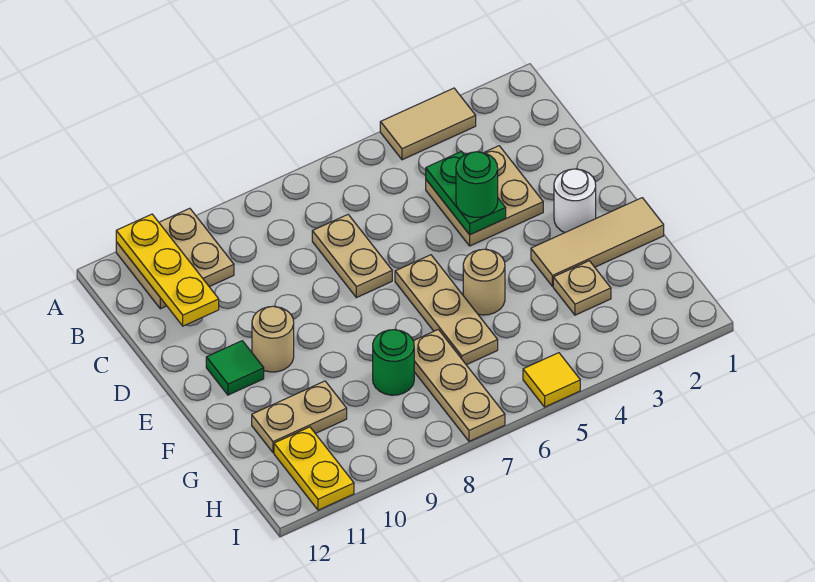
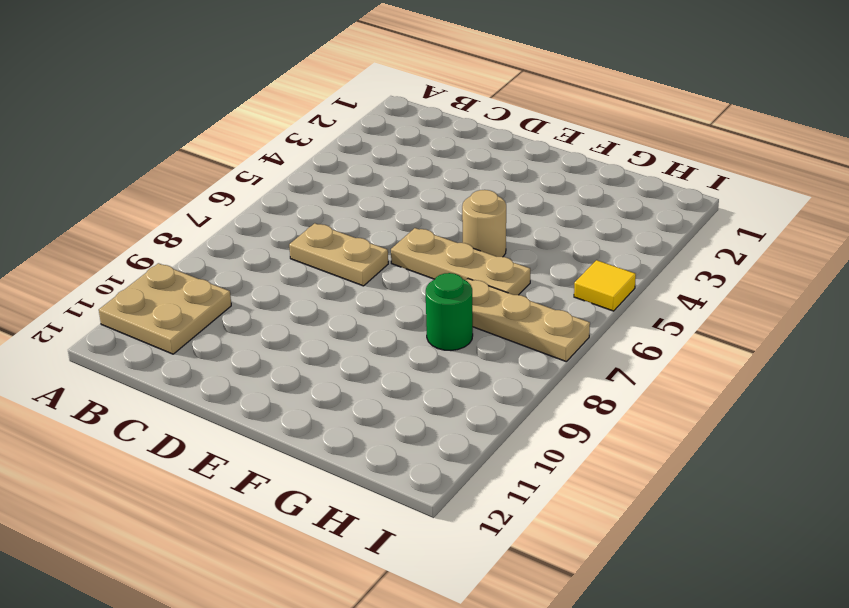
none -> tan tile A3:A4 level 1
none -> tan plate C3:D4 level 1
none -> white round brick E2 level 1

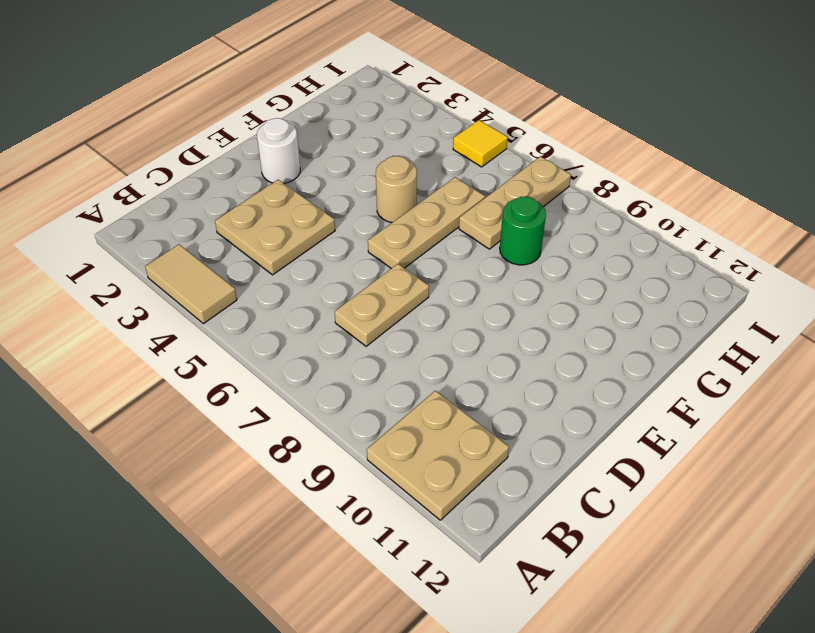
none -> tan round brick E10 level 1
none -> green tile E11 level 1
none -> tan tile F1:F3 level 1

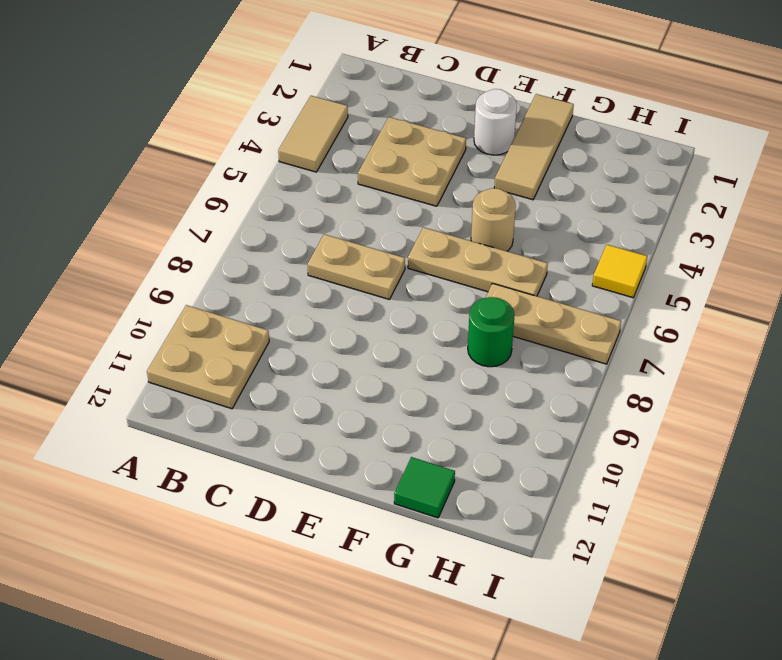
green tile G12 level 1 -> green tile E11 level 1
none -> tan round brick E10 level 1
none -> tan plate G3 level 1
none -> tan plate G10:G11 level 1

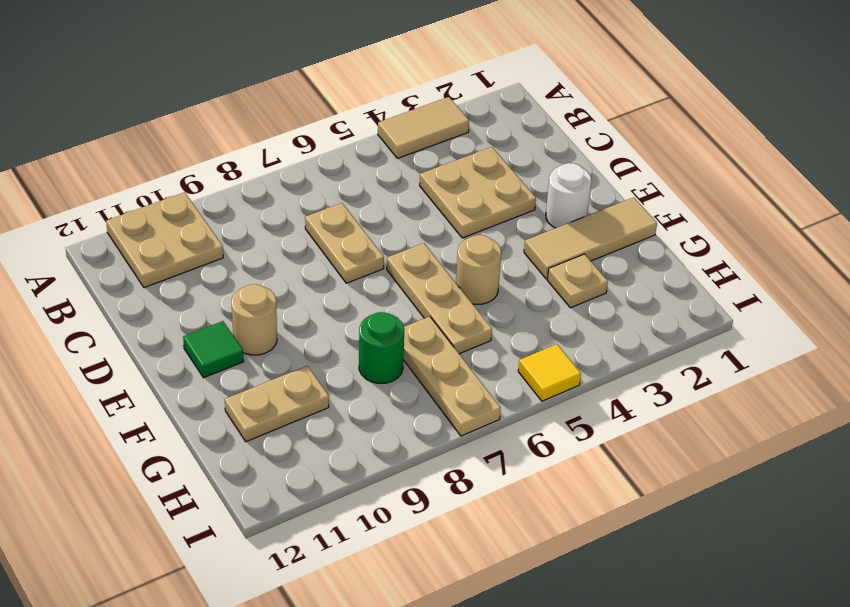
none -> yellow plate H11:I11 level 1
none -> yellow plate A11:C11 level 2
none -> green plate C4:D4 level 2

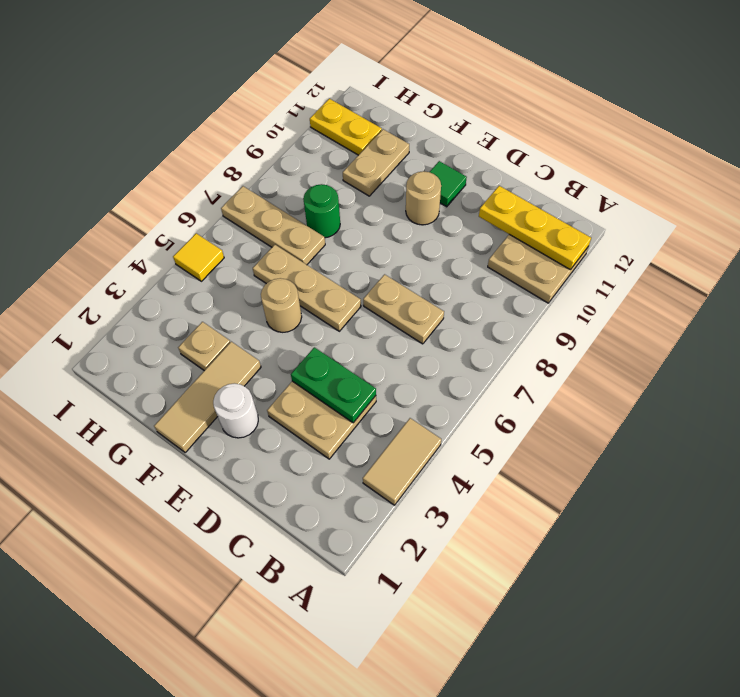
none -> green round brick D4 level 3

